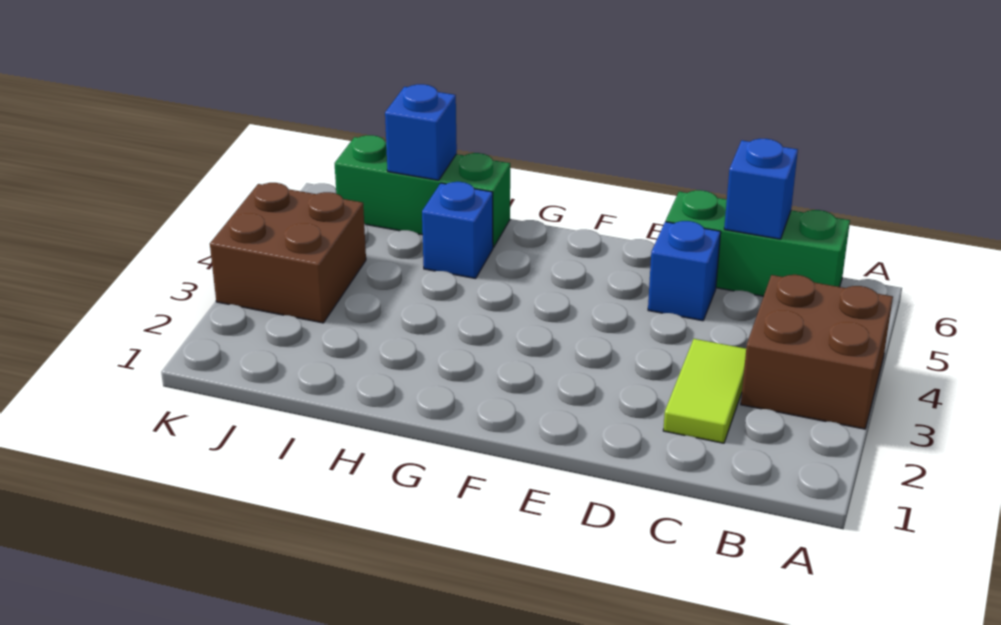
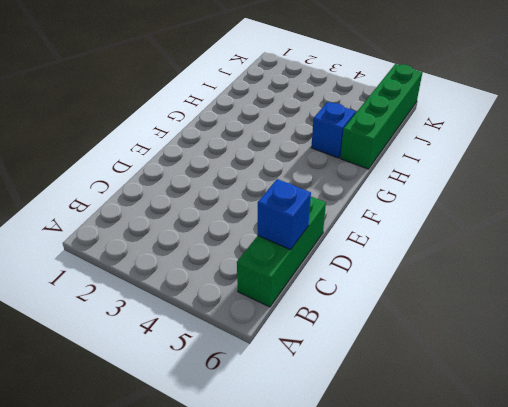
green brick H6:K6 level 1 -> green brick H6:J6 level 1
none -> brown brick A3:B4 level 1
none -> lime tile C2:C3 level 1

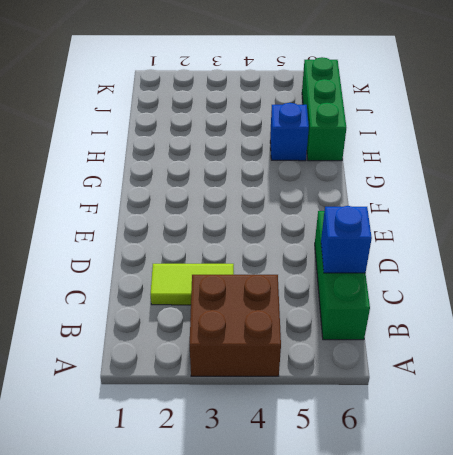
none -> blue brick D5 level 1
none -> brown brick J3:K4 level 1

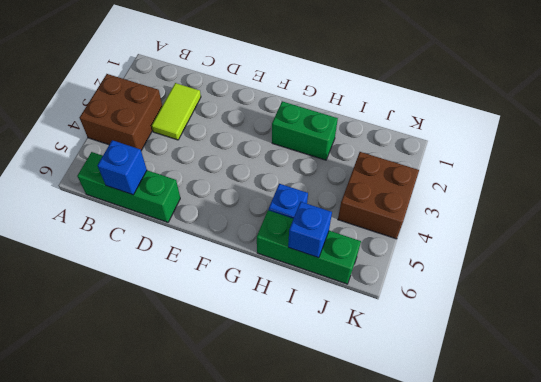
green brick G2:H2 level 1 -> none
none -> blue brick D5 level 1

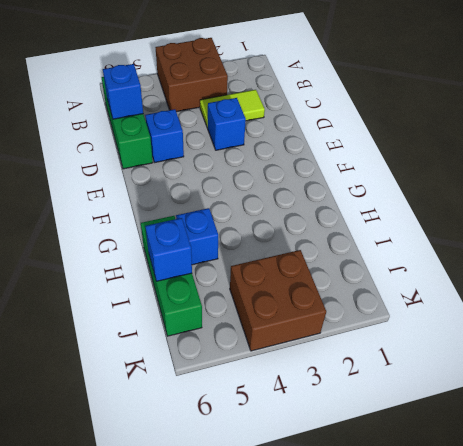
blue brick D3 level 1 -> none

